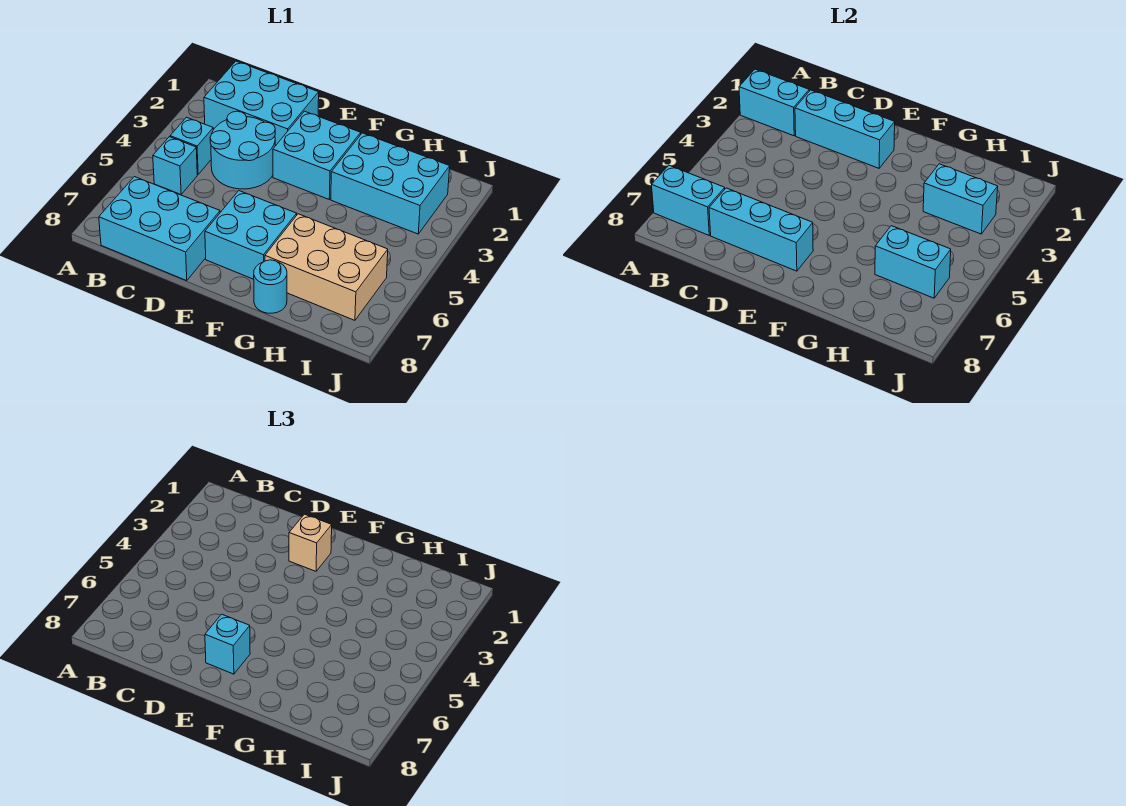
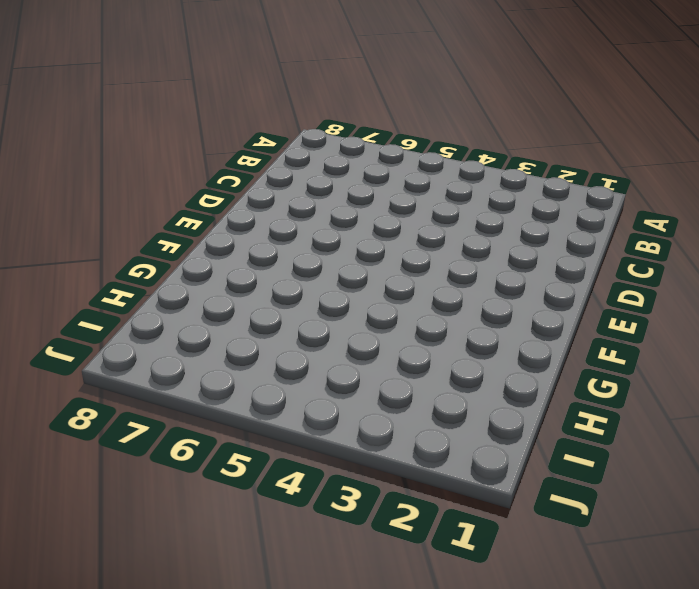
none -> cyan brick B1:D2 level 1
none -> cyan brick B4 level 1
none -> cyan brick B5 level 1

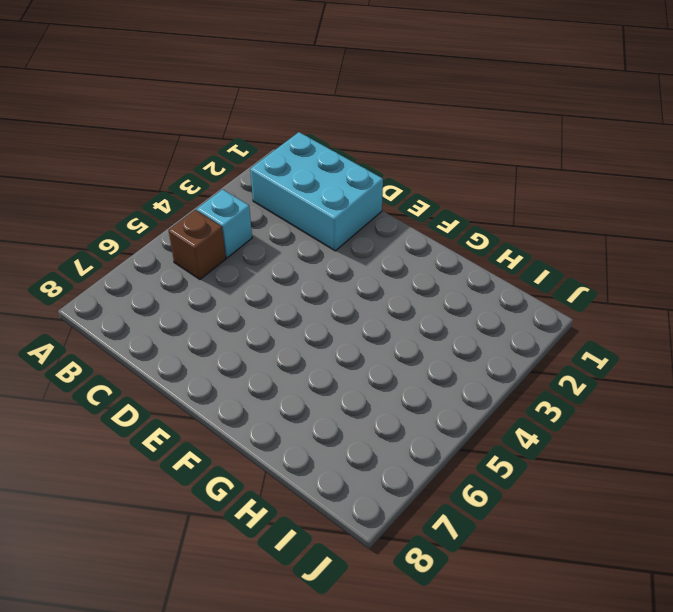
brown brick B5 level 1 -> cyan brick B5 level 1
none -> cyan brick B7:D8 level 1
none -> cyan round brick C3:D4 level 1
none -> cyan brick E2:F3 level 1

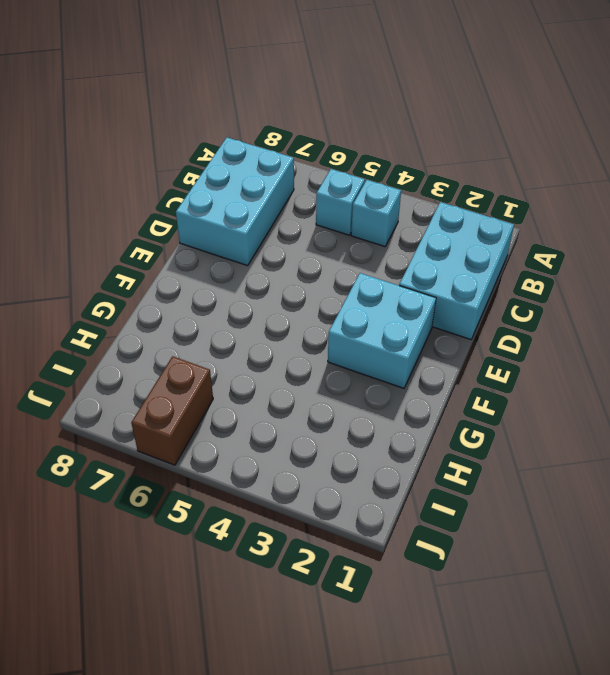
brown brick I6:J6 level 1 -> tan brick G6:I7 level 1
none -> cyan round brick C3:D4 level 1
none -> cyan brick E6:F7 level 1
none -> cyan brick G2:I3 level 1

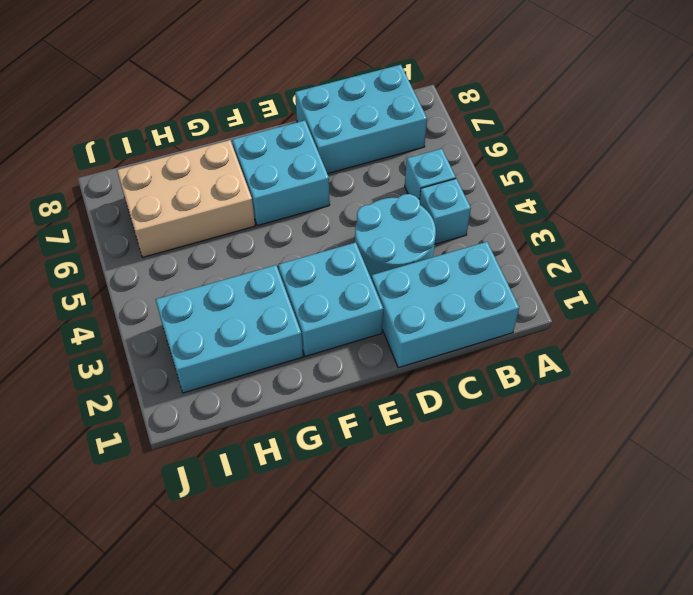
none -> cyan round brick G8 level 1
none -> cyan brick A2:B2 level 2
none -> cyan brick A7:B7 level 2

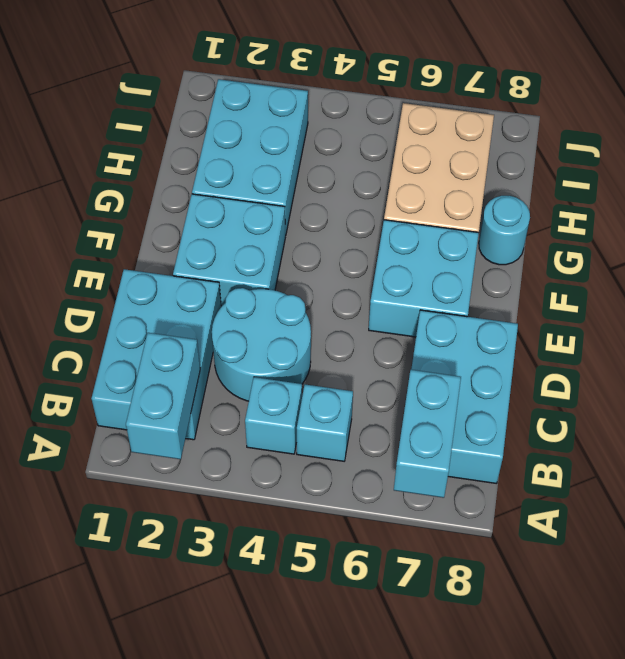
none -> cyan brick C2:E2 level 2
none -> cyan brick C7:E7 level 2
none -> cyan brick H3:I3 level 2

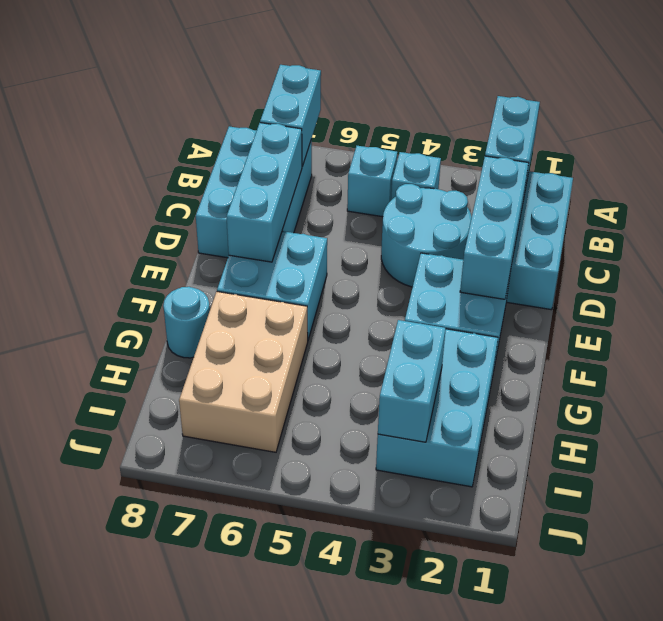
none -> cyan brick H6:I6 level 2
none -> tan brick E2 level 3
none -> cyan brick E7 level 3

